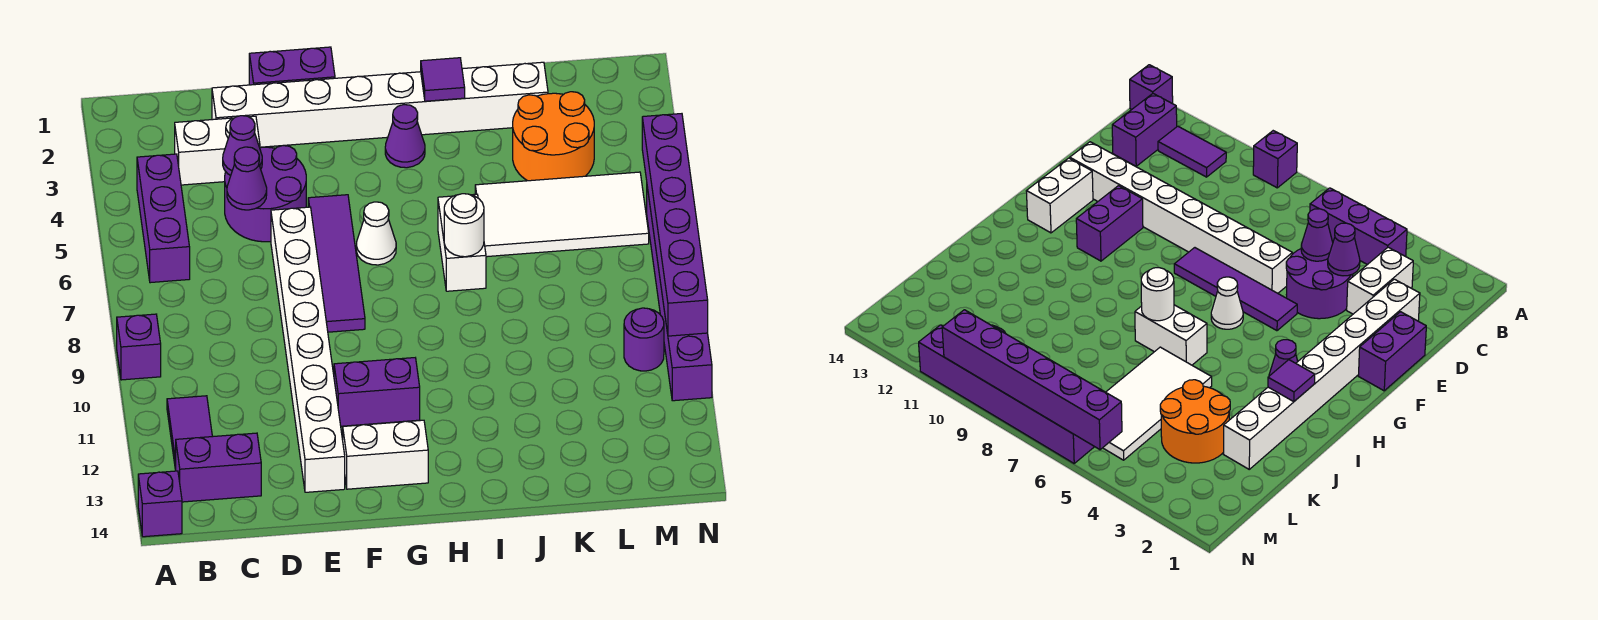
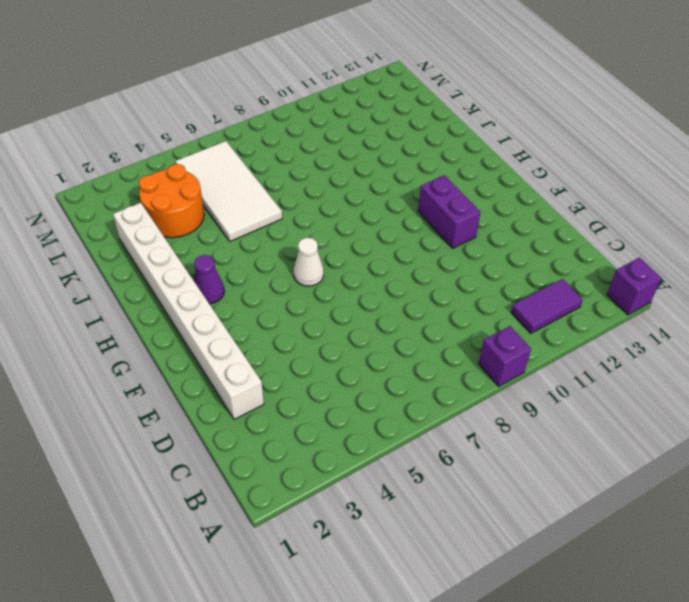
none -> purple brick B4:B6 level 1
none -> purple brick B13:C13 level 1
none -> white brick C3:D3 level 1

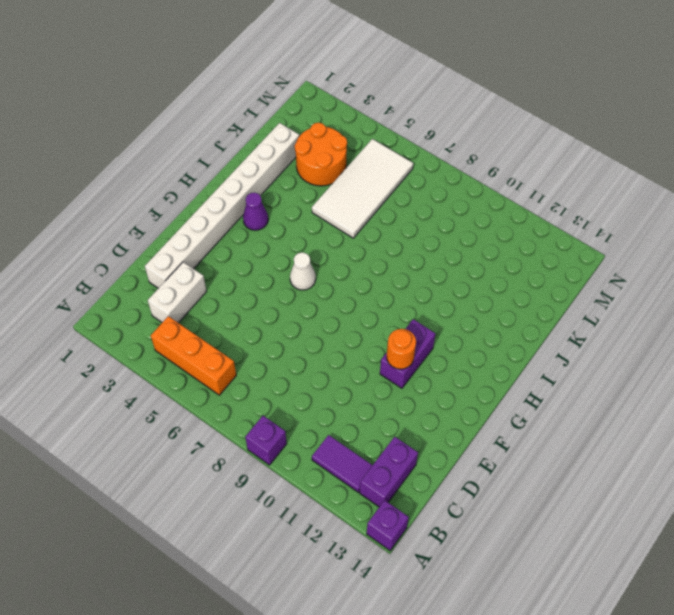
orange brick B4:B6 level 1 -> purple brick B4:B6 level 1
orange round brick F11 level 2 -> none
none -> purple round brick D4:E5 level 1
none -> purple brick E1:F1 level 1
none -> white brick E6:E13 level 1

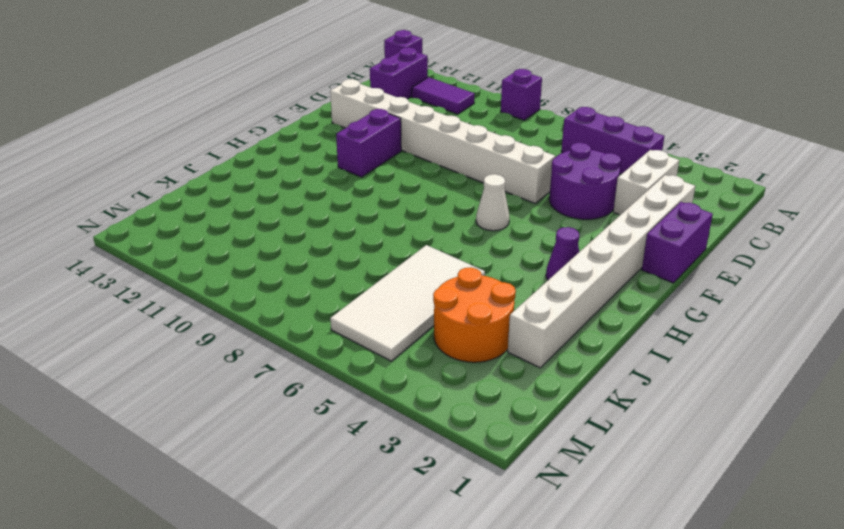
none -> purple tile F5:F8 level 1
none -> white brick F13:G13 level 1
none -> white brick I6:I7 level 1

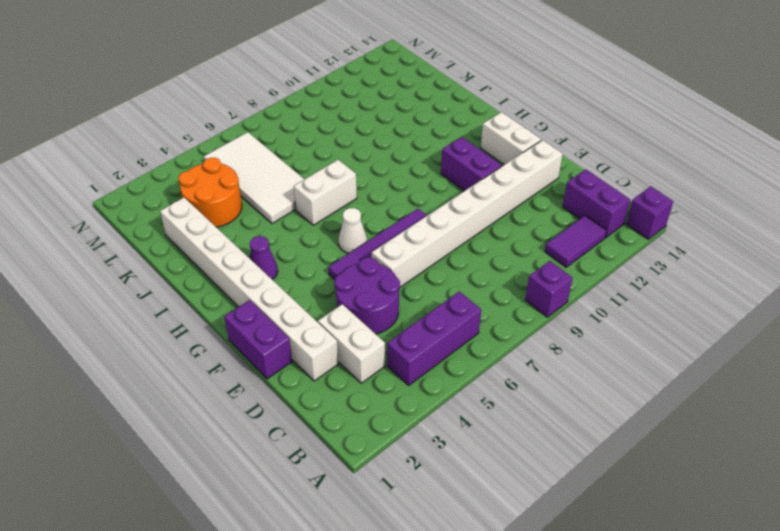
none -> purple round brick M10 level 1
none -> purple brick N6:N11 level 1
none -> purple cone D4 level 2

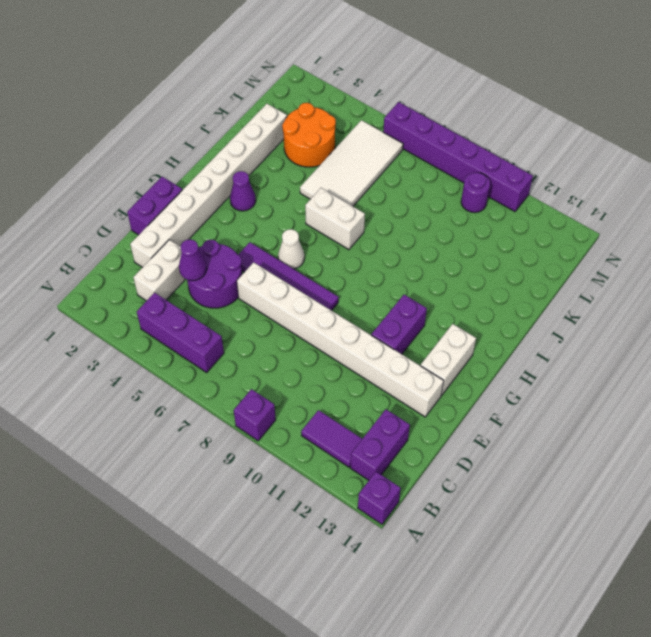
none -> purple cone D5 level 2
none -> purple tile I2 level 2
none -> white round brick I7 level 2

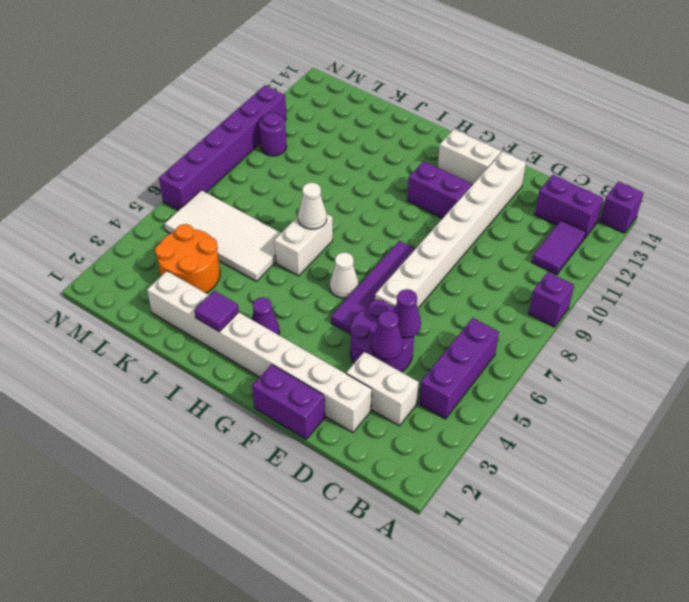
white cone I7 level 2 -> white round brick I7 level 2
none -> purple brick N5:N10 level 2

